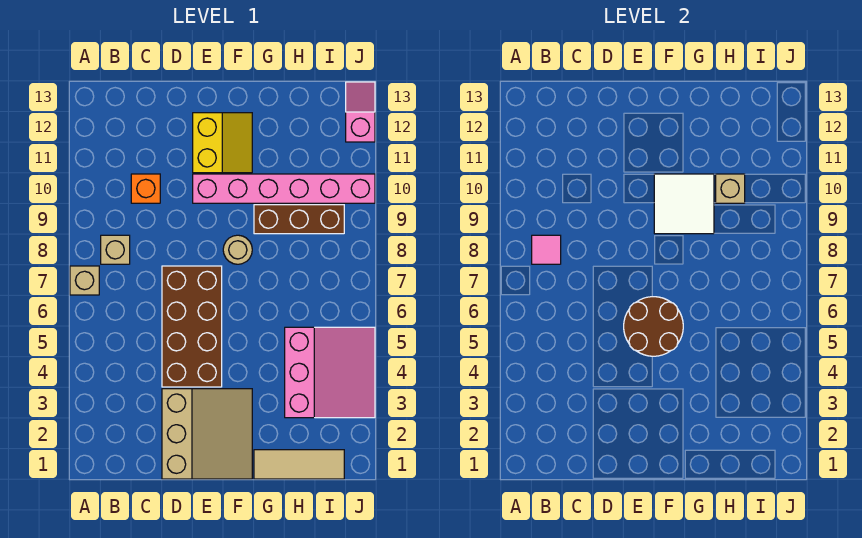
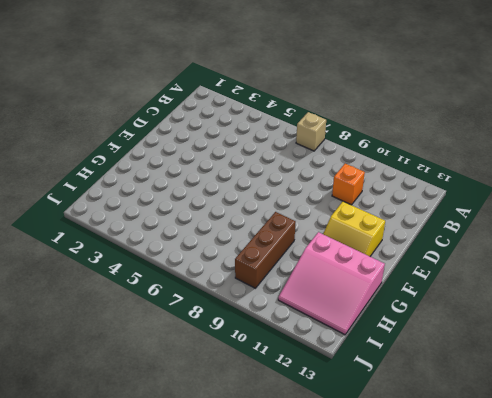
pink slope G11:I13 level 1 top G -> pink slope H3:J5 level 1 top H
none -> tan brick B8 level 1
none -> tan slope D1:F3 level 1 top D
none -> brown brick D4:E7 level 1

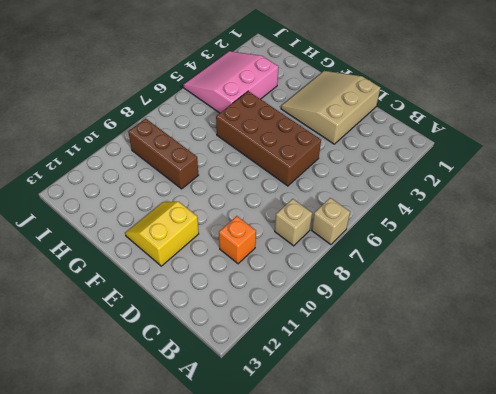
brown brick D5:G6 level 1 -> brown brick D4:E7 level 1
none -> pink brick E10:J10 level 1
none -> tan round brick F8 level 1
none -> tan tile G1:I1 level 1

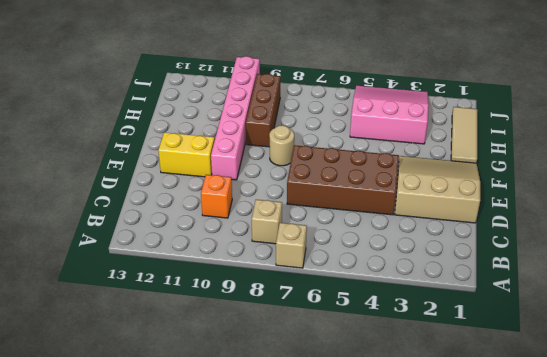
none -> pink slope J12:J13 level 1 top 12
none -> pink tile B8 level 2
none -> brown round brick E5:F6 level 2

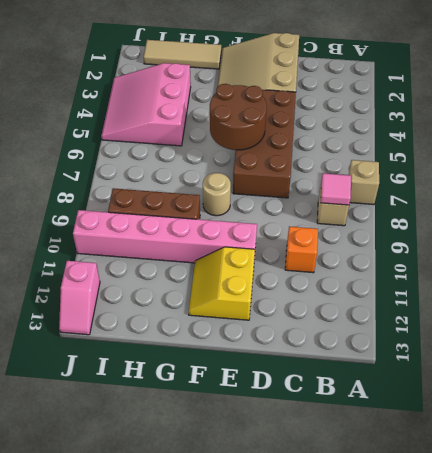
none -> white tile F9:G10 level 2
none -> tan brick H10 level 2

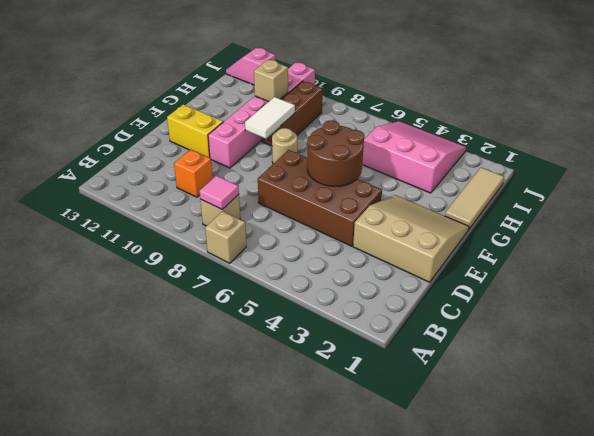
white tile F9:G9 level 2 -> white tile F9:G10 level 2

